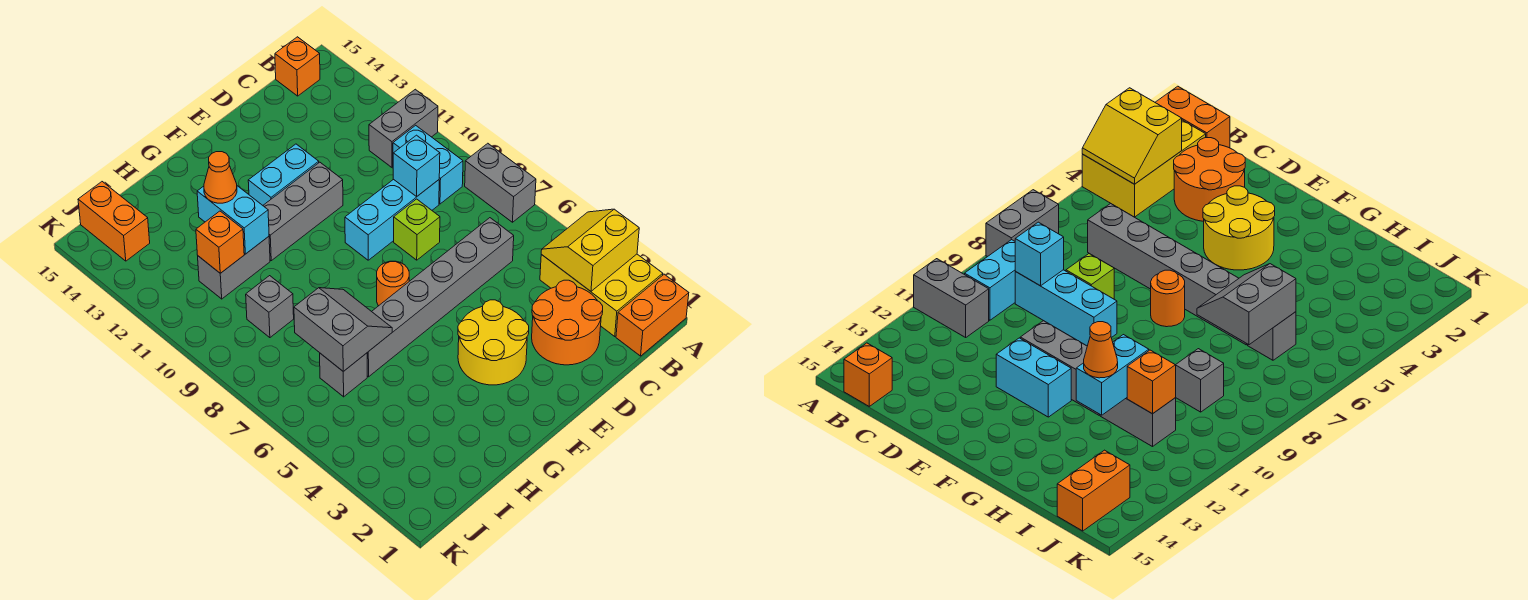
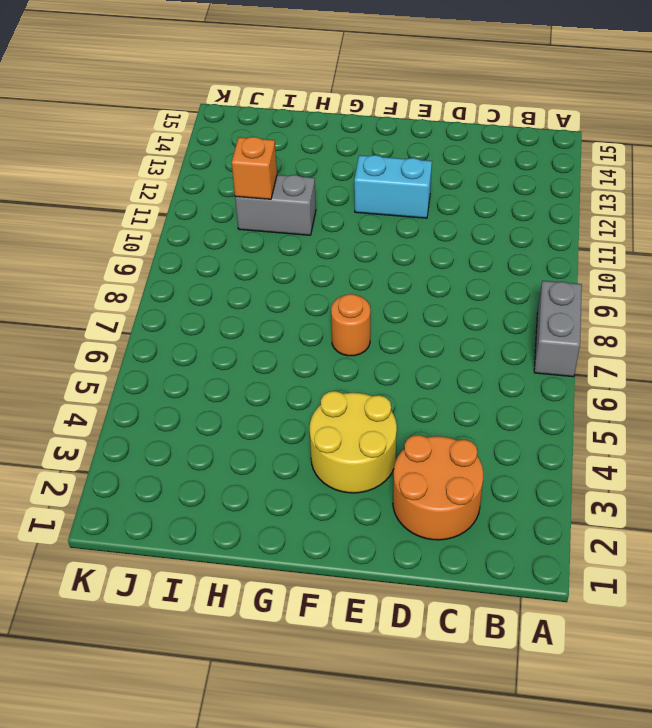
none -> orange brick A1:B1 level 1
none -> yellow brick A2:B4 level 1
none -> grey brick A11:B11 level 1

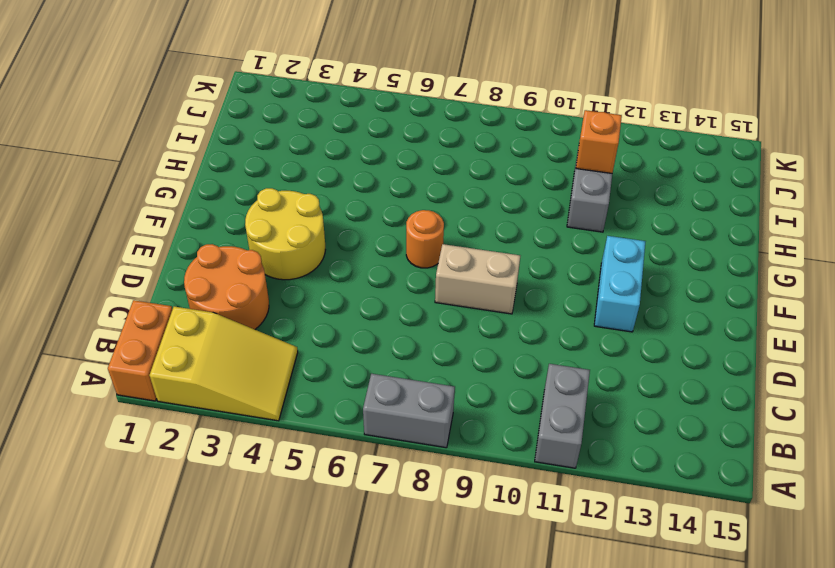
yellow slope A2:B4 level 1 top 2 -> yellow brick A2:B4 level 1
tan brick E8:E9 level 1 -> cyan brick C9:E9 level 1
none -> cyan brick B9:B10 level 1
none -> orange brick B15 level 1
none -> grey brick C6:H6 level 1

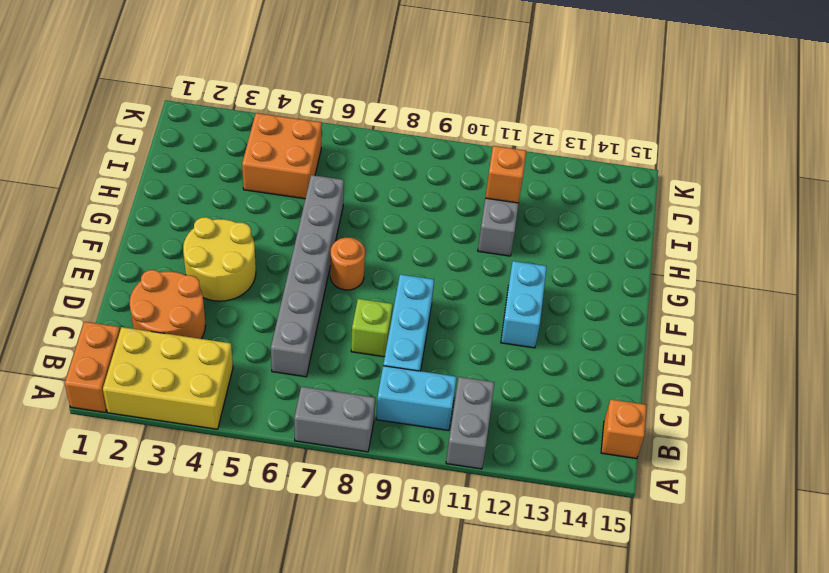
orange brick I4:J5 level 1 -> none
none -> grey brick E11:G11 level 1
none -> grey brick I6 level 1
none -> grey brick I9 level 1

